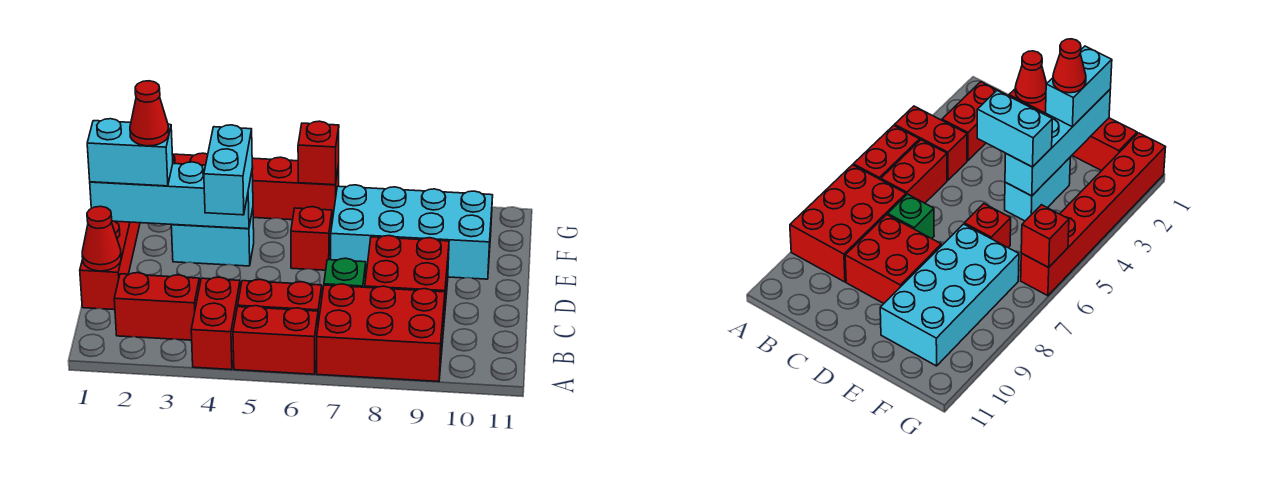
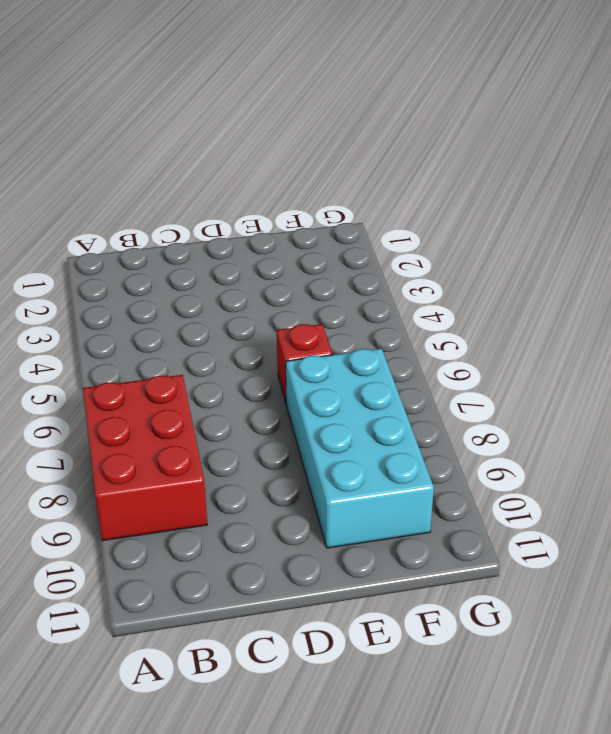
none -> red brick A4:B4 level 1
none -> red brick A5:A6 level 1
none -> red brick B2:B3 level 1

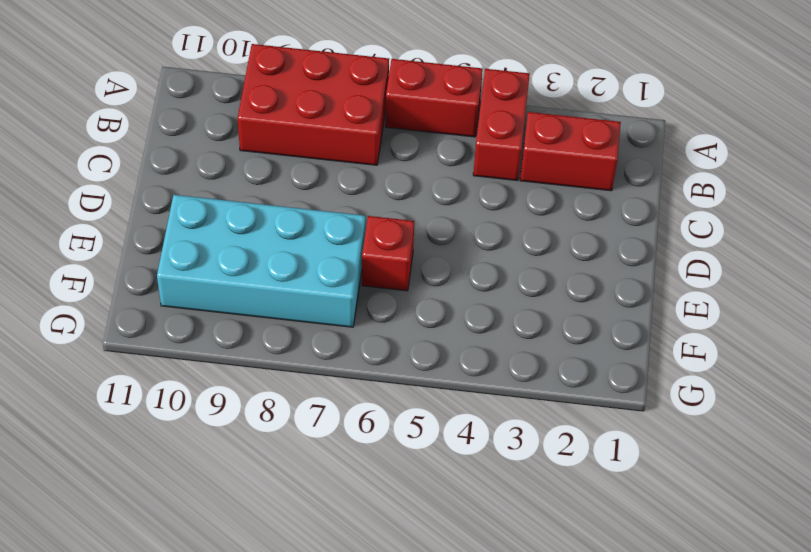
none -> red brick B5:B6 level 1
none -> red brick C1:F1 level 1
none -> green brick C7 level 1

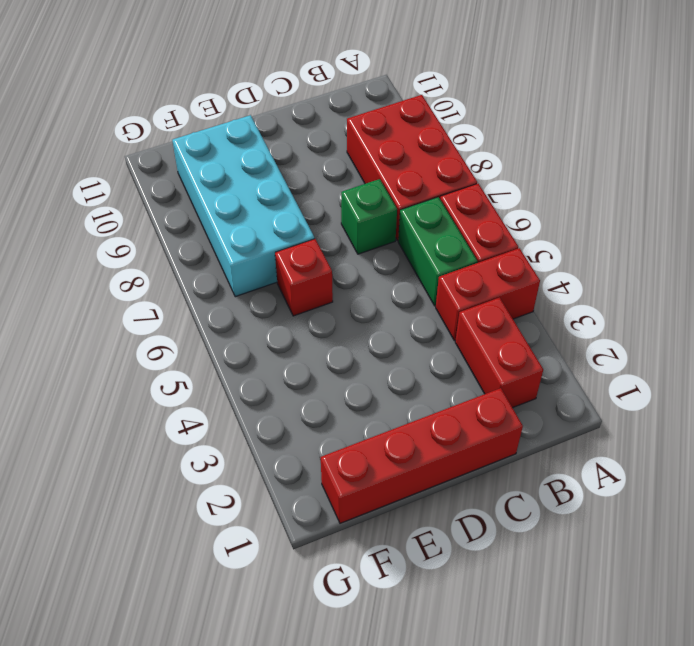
green brick B5:B6 level 1 -> red brick B5:B6 level 1
none -> red brick C8:D9 level 1
none -> cyan brick E3:E4 level 1
none -> red brick G1:G6 level 1

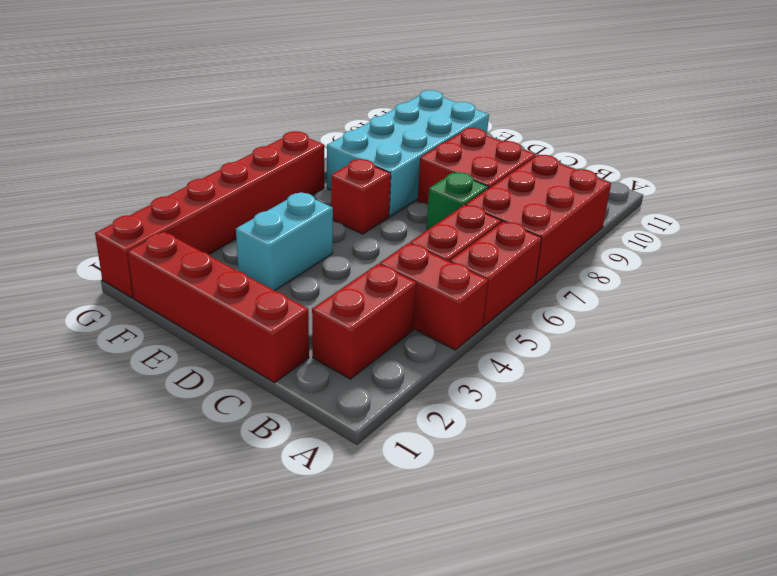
none -> red cone C1 level 2
none -> cyan brick E1:E4 level 2
none -> red brick G6 level 2

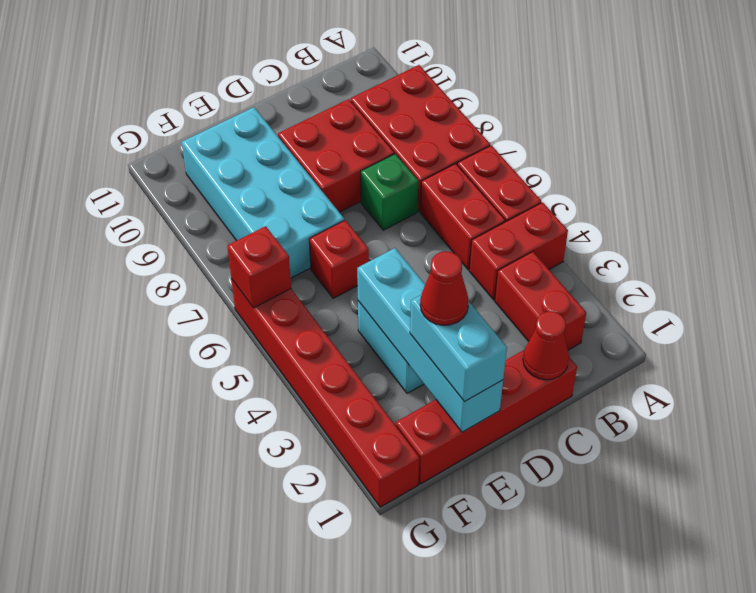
none -> cyan brick D4:E4 level 3

